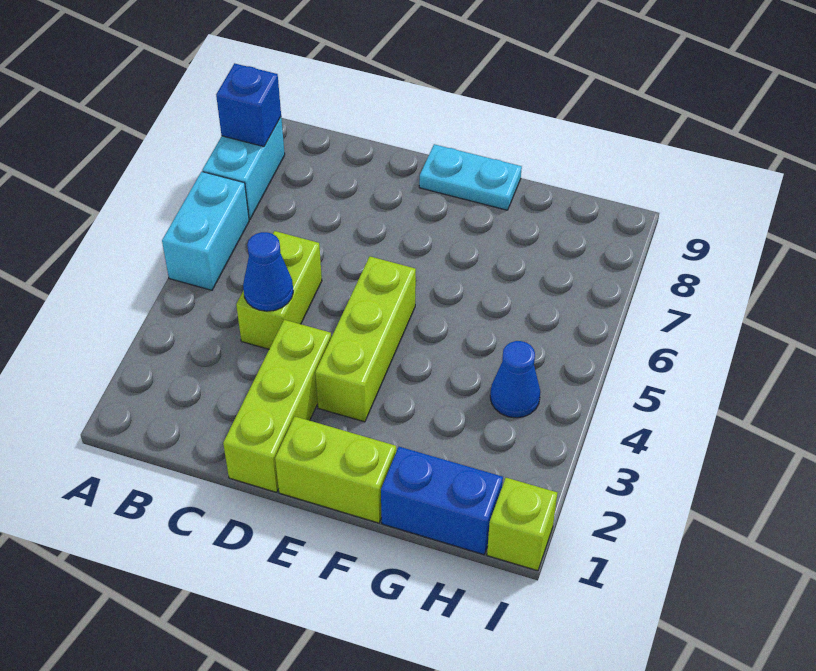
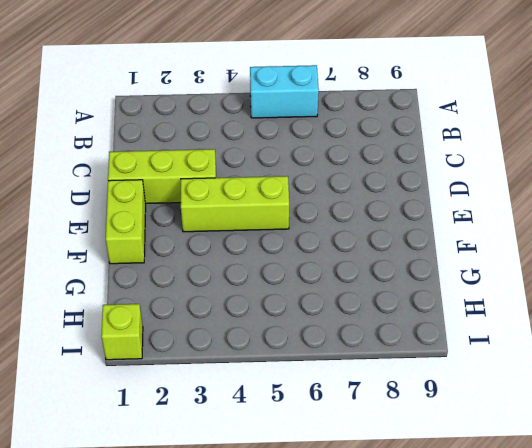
none -> cyan brick A7:A8 level 1
none -> lime brick C4:C5 level 1
none -> cyan plate E9:F9 level 1

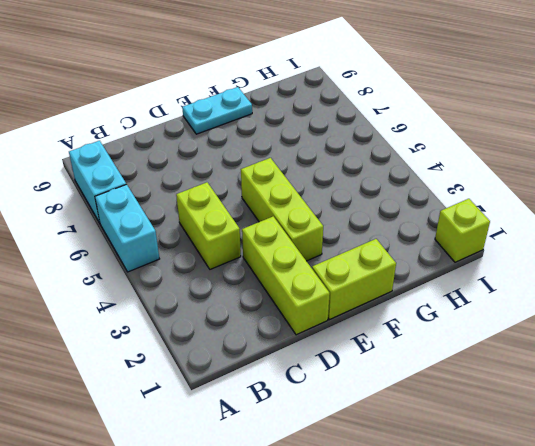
none -> blue brick G1:H1 level 1
none -> blue cone H4 level 1
none -> blue brick A8 level 2

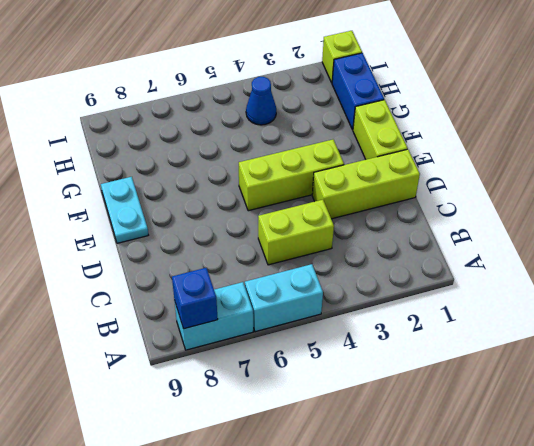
none -> blue cone C4 level 2

